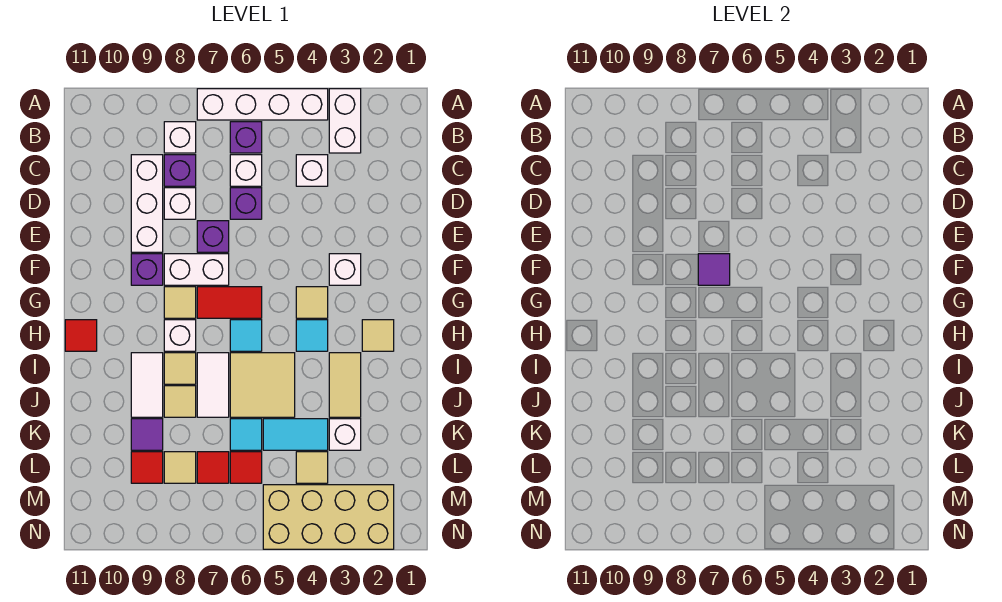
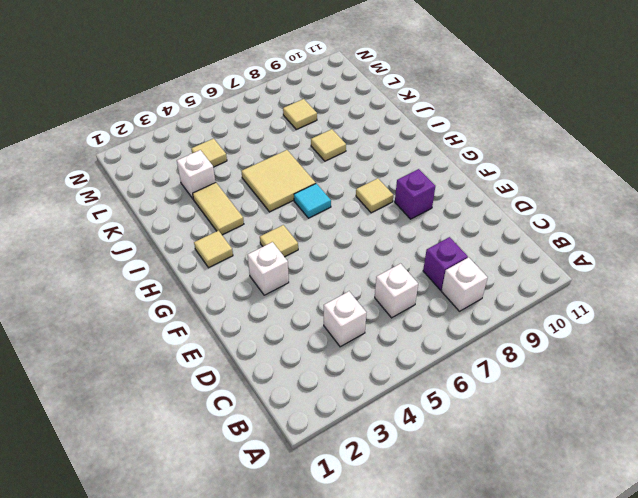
none -> white brick A3:B3 level 1
none -> white brick A4:A7 level 1
none -> purple brick B6 level 1
none -> white brick C9:E9 level 1

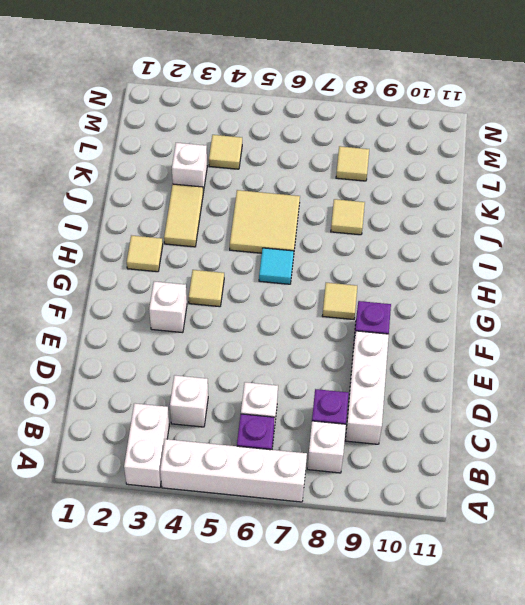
none -> purple brick D6 level 1
none -> white brick D8 level 1
none -> purple brick E7 level 1
none -> white brick F7:F8 level 1

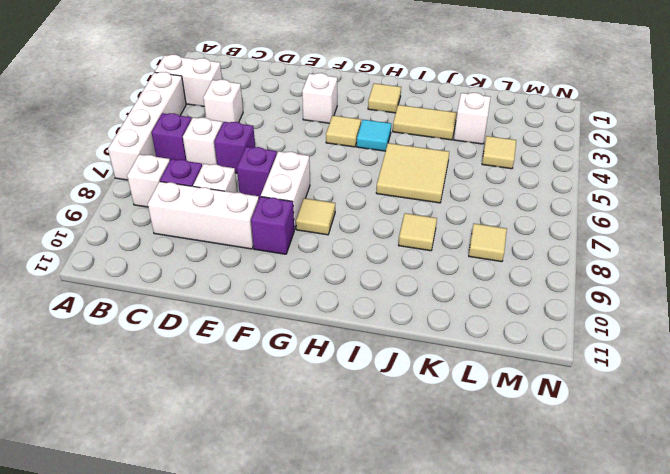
none -> red tile G6:G7 level 1
none -> cyan tile H6 level 1
none -> white brick H8 level 1
none -> red tile H11 level 1

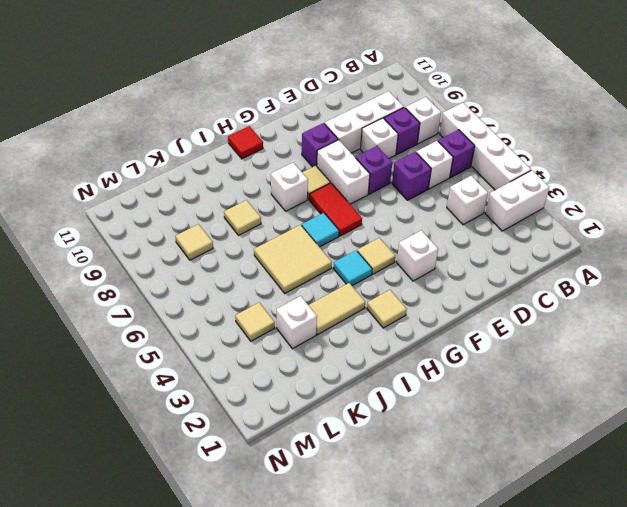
none -> white tile I7:J7 level 1
none -> tan tile I8 level 1
none -> white tile I9:J9 level 1
none -> cyan tile K4:K5 level 1

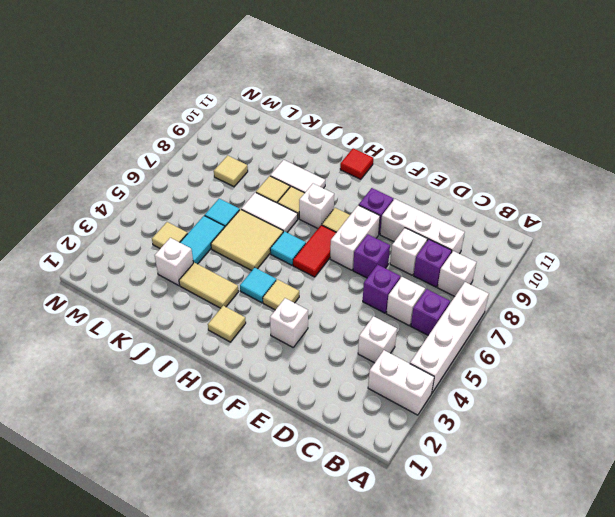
none -> purple tile K9 level 1
none -> red tile L6 level 1
none -> red tile L7 level 1
none -> red tile L9 level 1

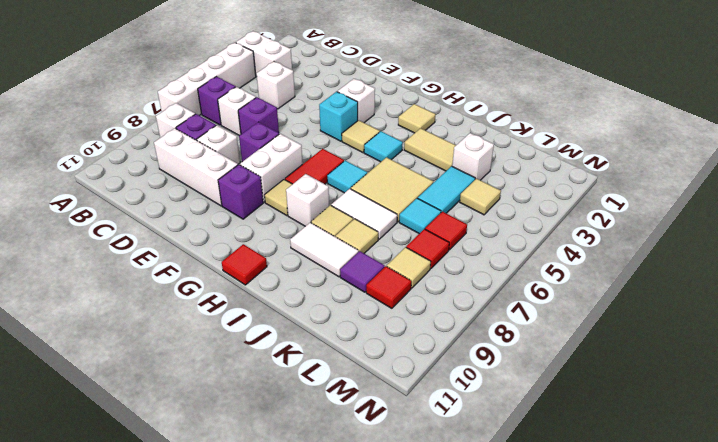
cyan brick F4 level 1 -> none
none -> tan brick M2:N5 level 1
none -> purple tile F7 level 2

